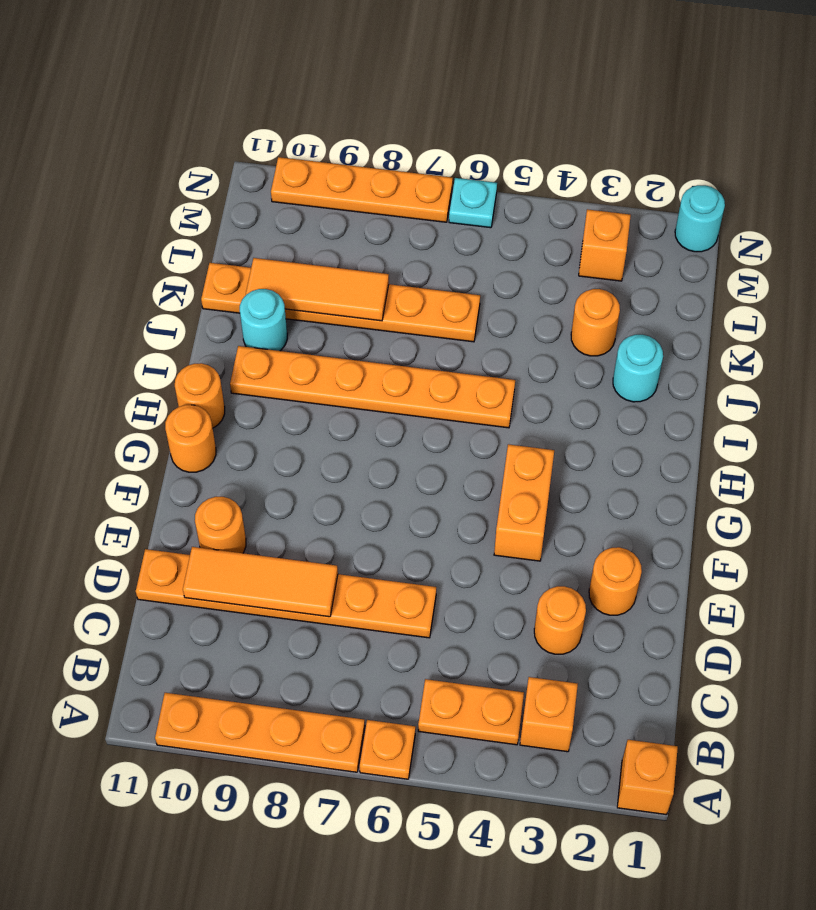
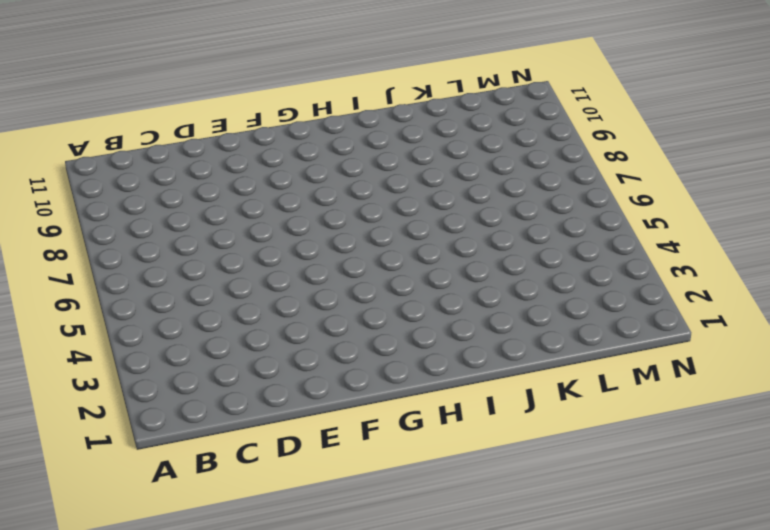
none -> orange brick A1 level 1
none -> orange plate A6 level 1
none -> orange plate A7:A10 level 1

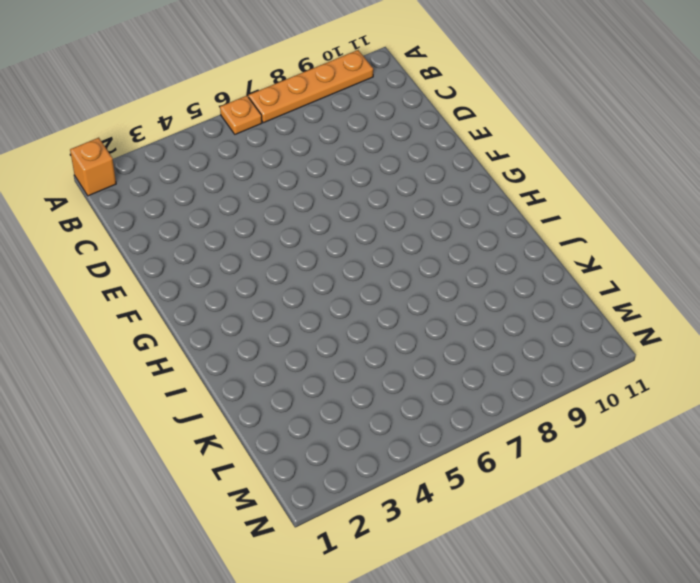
none -> orange brick B3 level 1
none -> orange plate B4:B5 level 1
none -> orange round brick D3 level 1

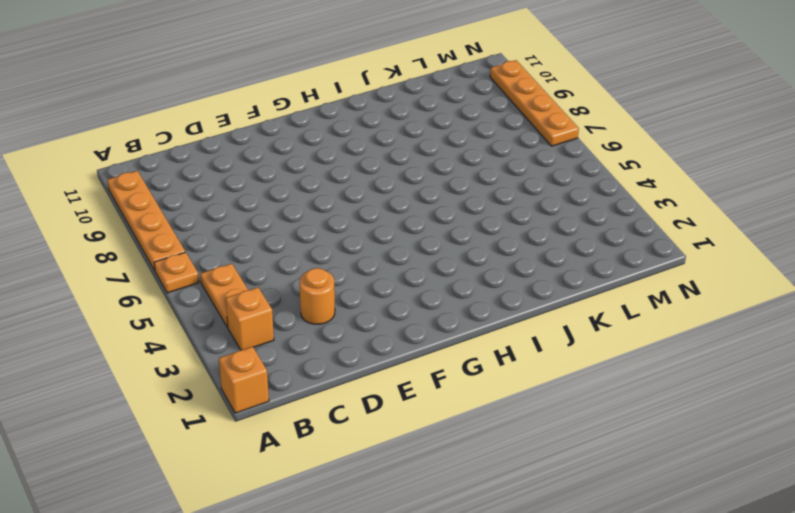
none -> orange plate D6:D11 level 1
none -> orange round brick E2 level 1
none -> orange round brick E10 level 1

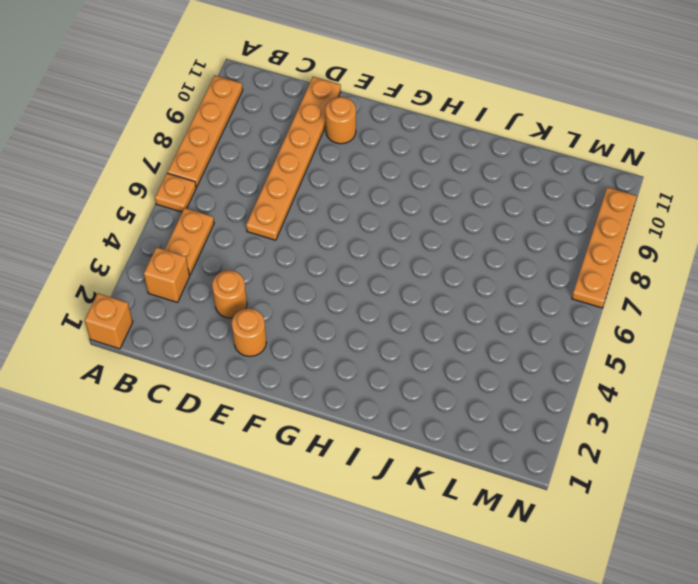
none -> orange brick F4:G4 level 1
none -> orange round brick G11 level 1
none -> orange round brick H11 level 1

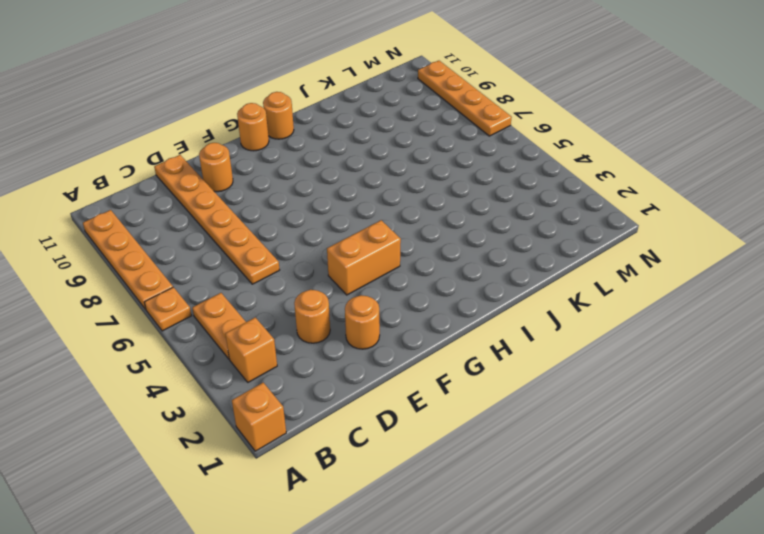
none -> orange plate I5:I10 level 1
none -> cyan round brick J2 level 1
none -> cyan round brick J10 level 1

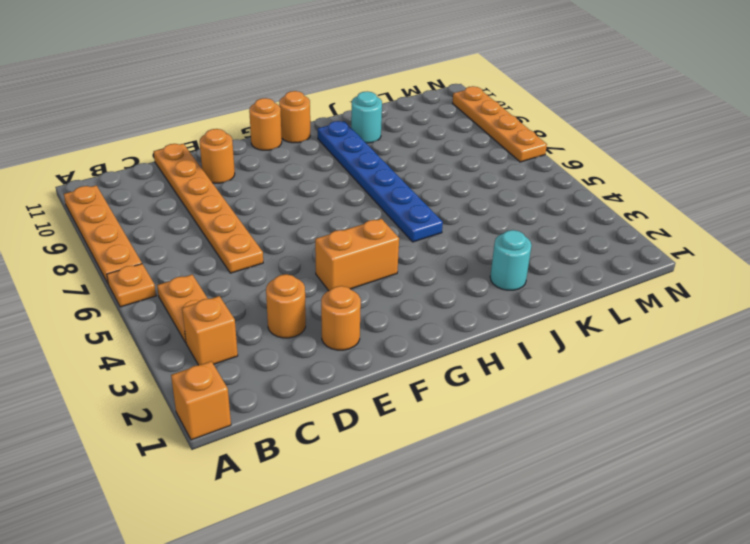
blue plate I5:I10 level 1 -> orange plate I5:I10 level 1
none -> orange round brick K3 level 1
none -> orange plate K6:K11 level 1
none -> orange brick M3 level 1

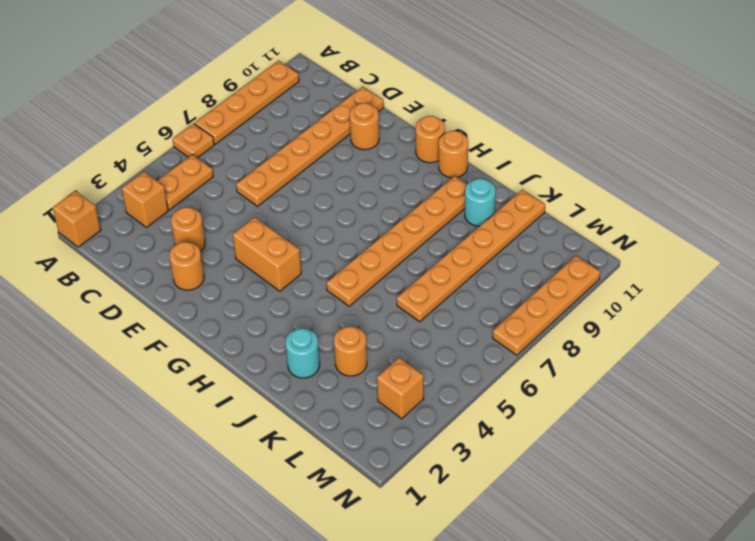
none -> cyan round brick N1 level 1
none -> cyan plate N6 level 1
none -> orange tile D8:D10 level 2

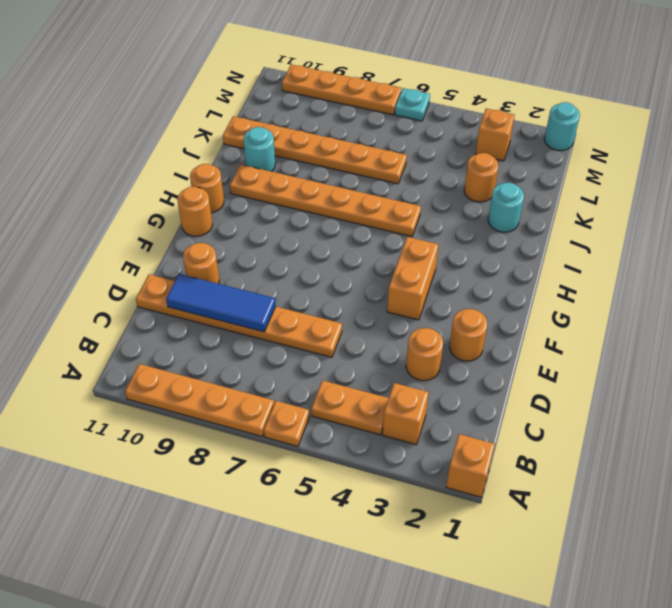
blue tile D8:D10 level 2 -> orange tile D8:D10 level 2
none -> orange tile K8:K10 level 2

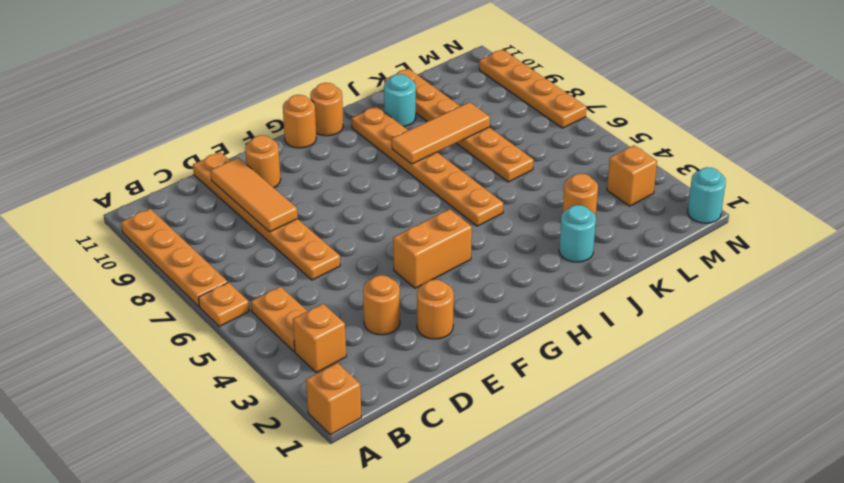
orange tile I8:K8 level 2 -> orange tile K8:K10 level 2
none -> cyan plate N6 level 1

